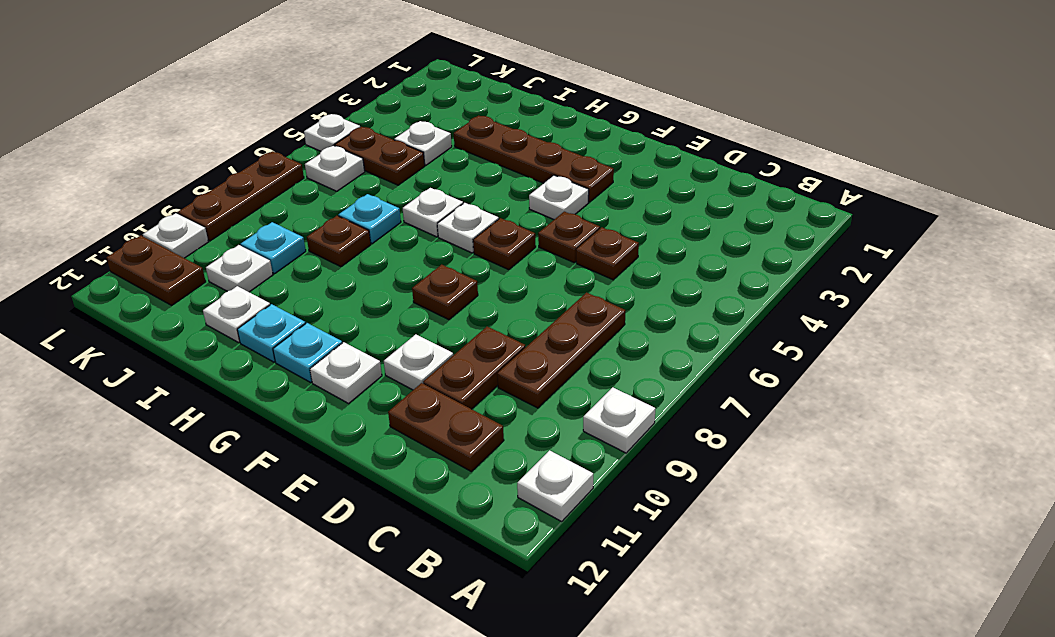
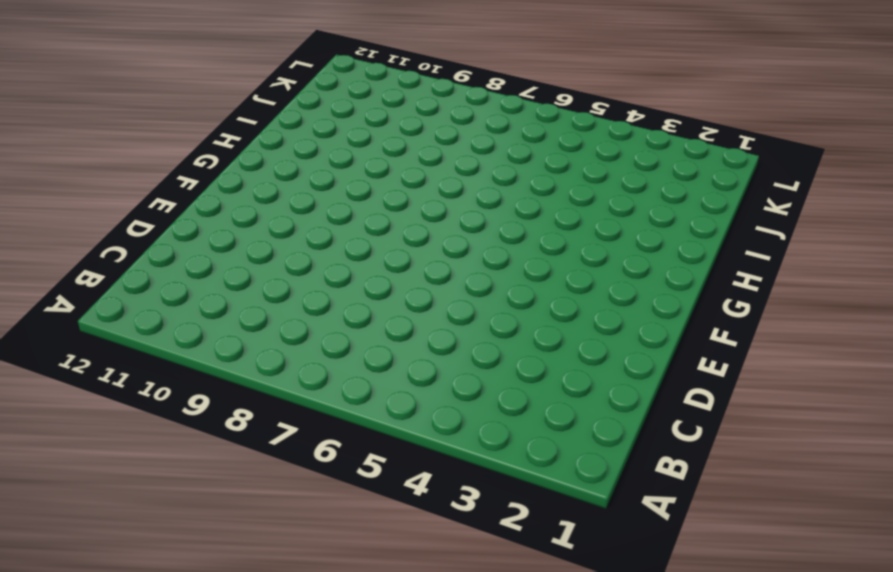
none -> white plate A9 level 1
none -> white plate A11 level 1
none -> brown plate C7:C9 level 1

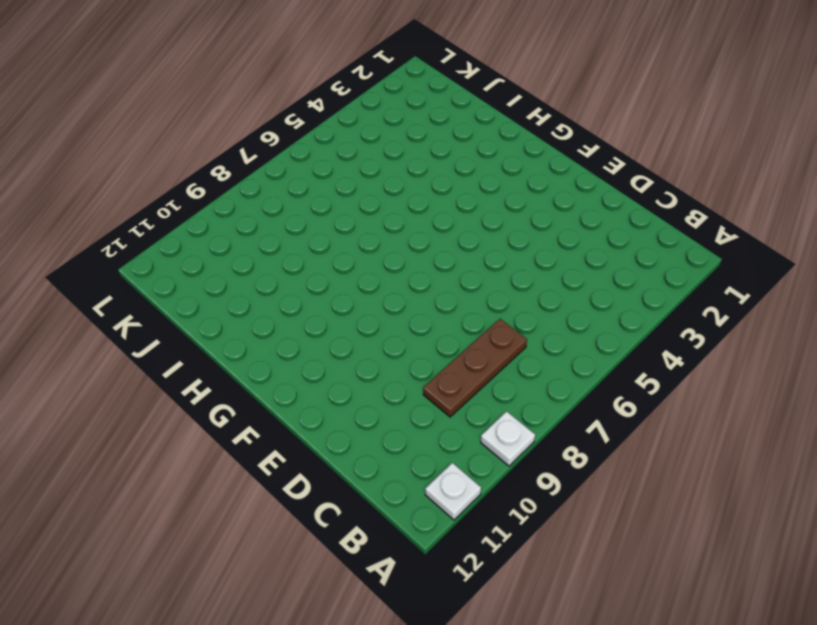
none -> brown plate C11:D11 level 1
none -> brown plate D5 level 1
none -> brown plate D9:D10 level 1

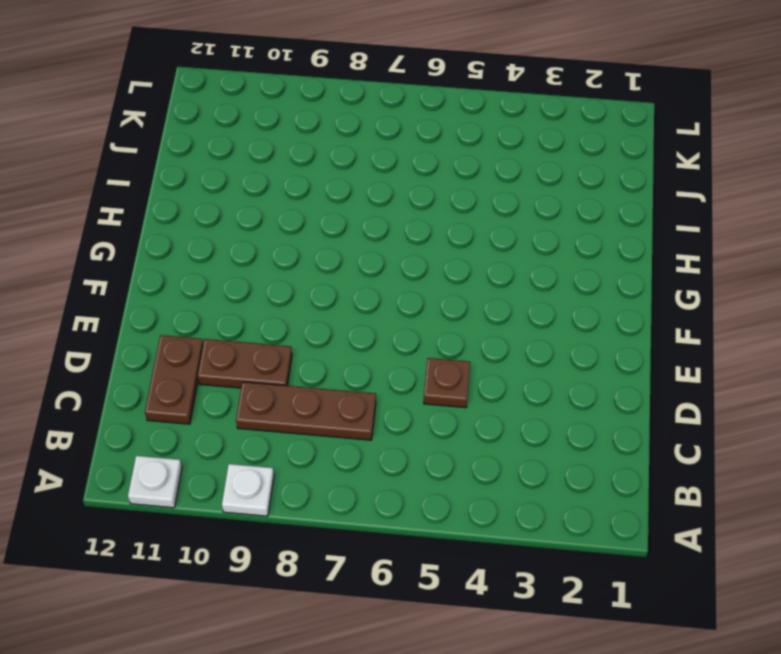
none -> brown plate E5 level 1
none -> white plate E10 level 1
none -> brown plate F3:I3 level 1

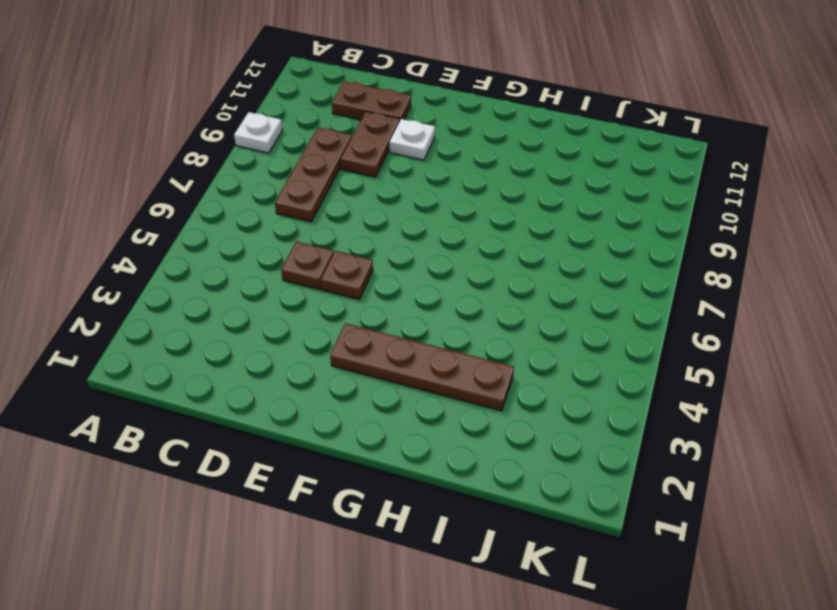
none -> white plate A11 level 1
none -> white plate F4 level 1
none -> brown plate F6 level 1

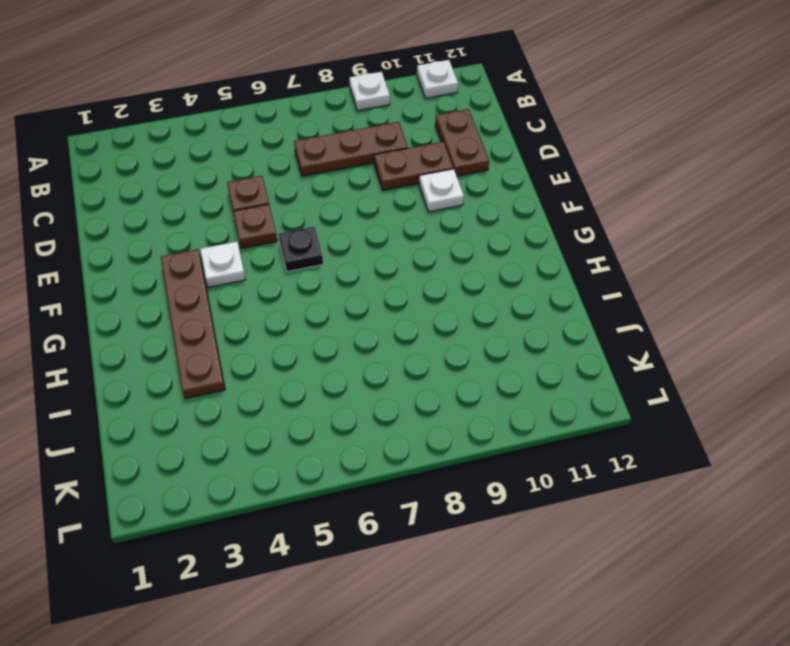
black plate F6 level 1 -> brown plate F6 level 1
none -> brown plate F8 level 1
none -> white plate F11 level 1
none -> white plate G6 level 1

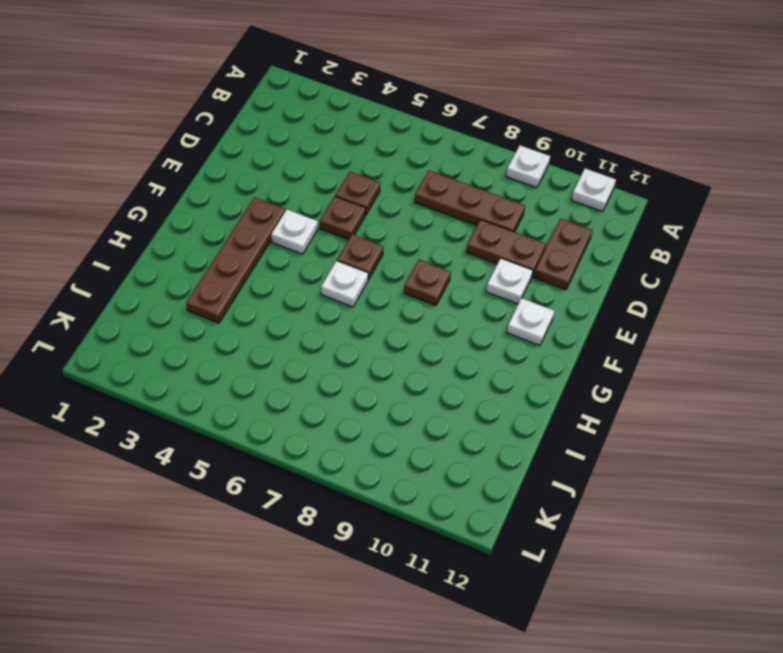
none -> cyan plate G11 level 1
none -> white plate H6 level 1
none -> cyan plate H11 level 1

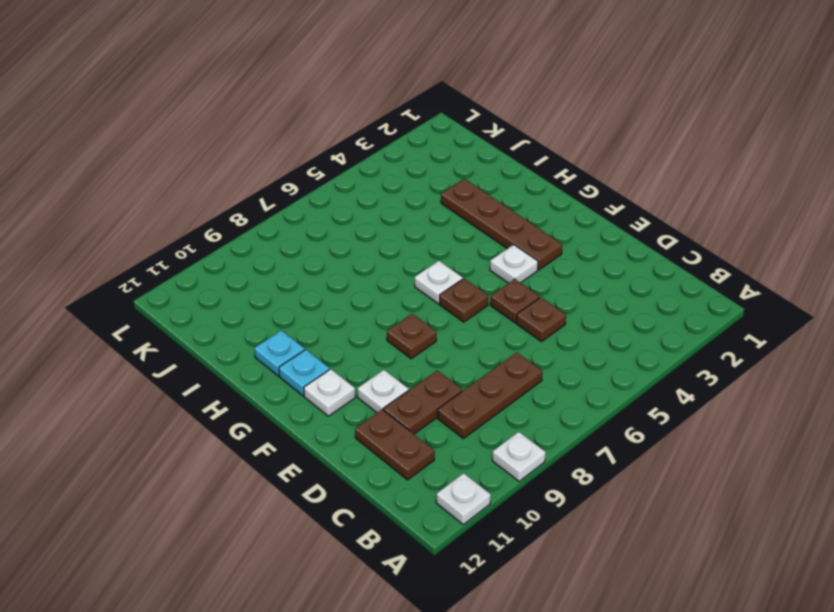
none -> white plate H6 level 1
none -> cyan plate I7 level 1
none -> brown plate I8 level 1

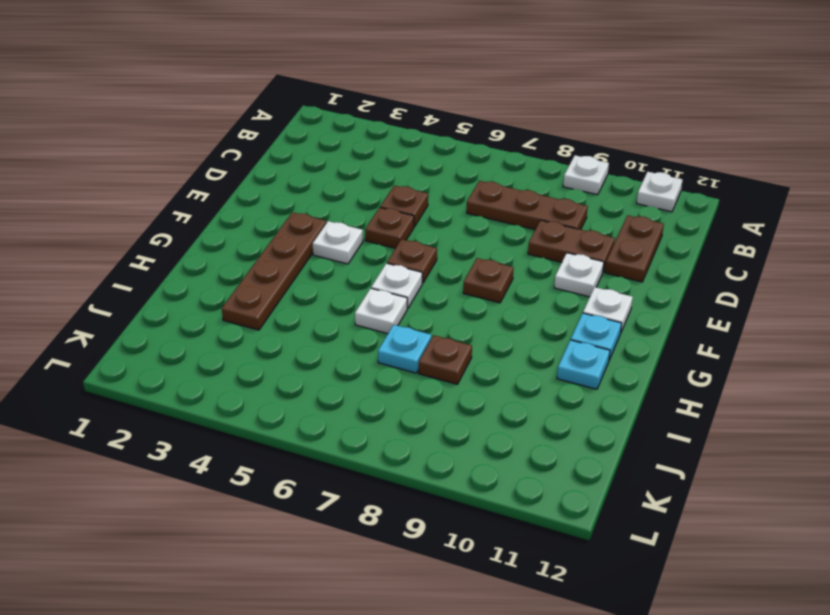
none -> white plate I11 level 1
none -> white plate J4 level 1
none -> brown plate J5:K5 level 1

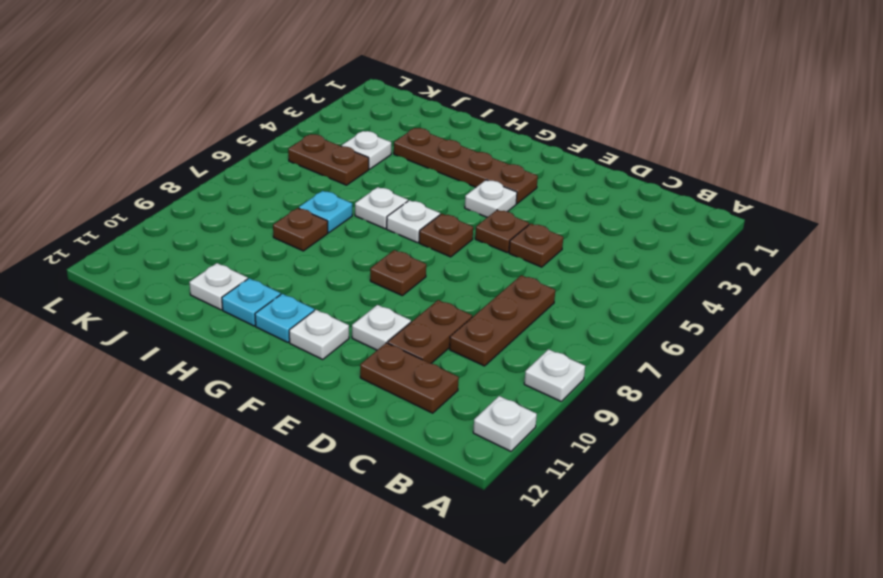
none -> cyan plate J9 level 1
none -> white plate J10 level 1
none -> white plate K6 level 1

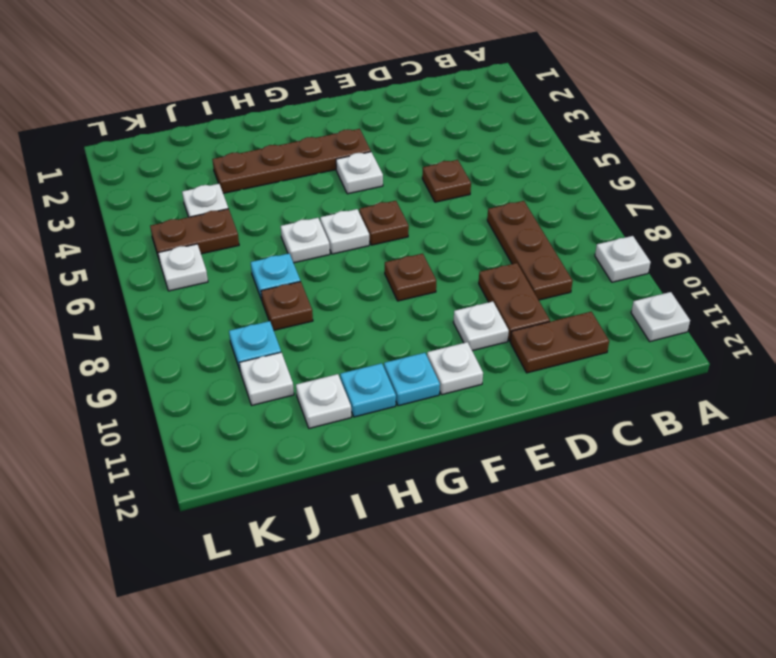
none -> brown plate E5 level 1
none -> brown plate K11:L11 level 1
none -> white plate L5 level 1

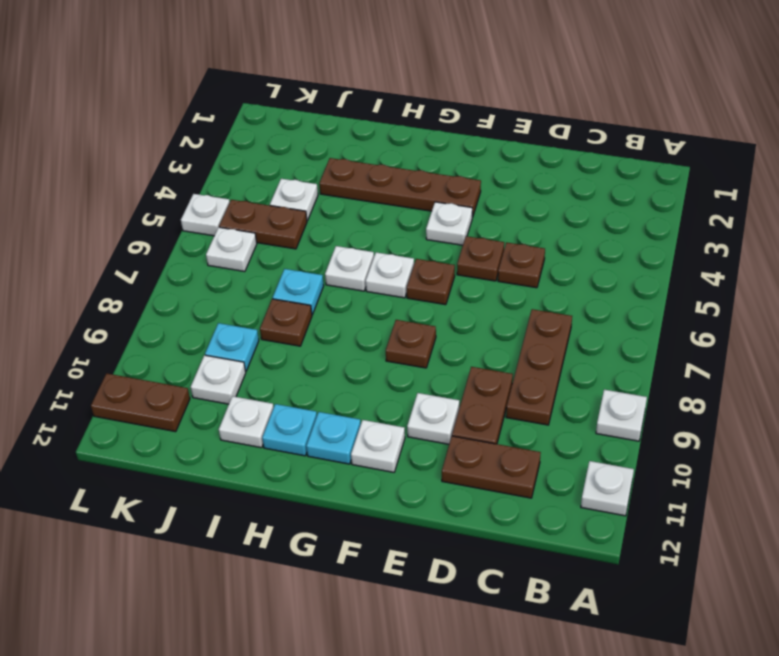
none -> brown plate L7:L9 level 1
none -> white plate L10 level 1

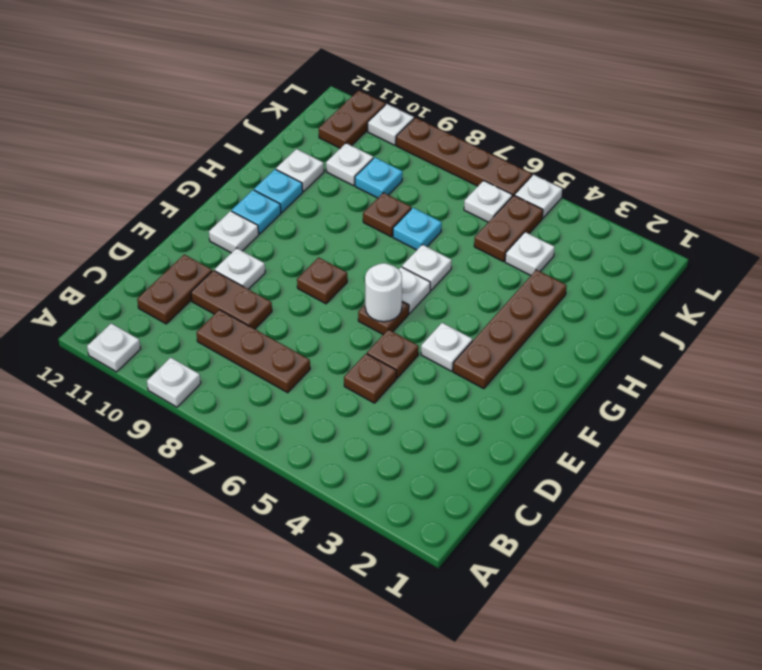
white round brick F6 level 2 -> none
brown plate L6:L9 level 1 -> brown plate L7:L9 level 1

